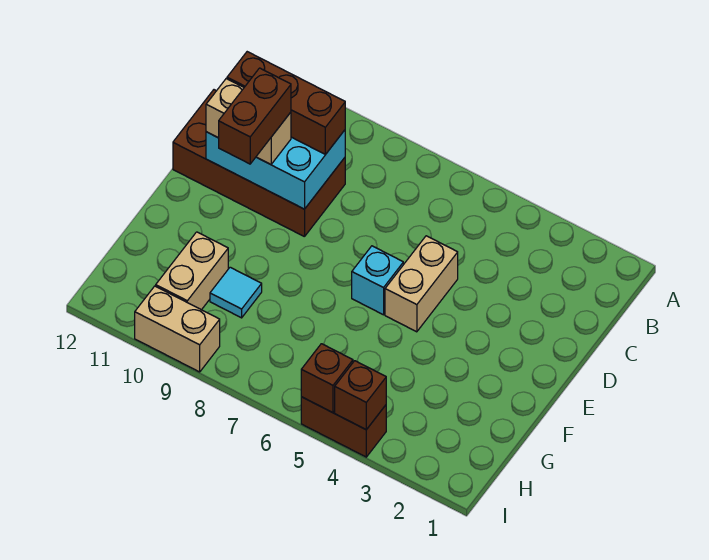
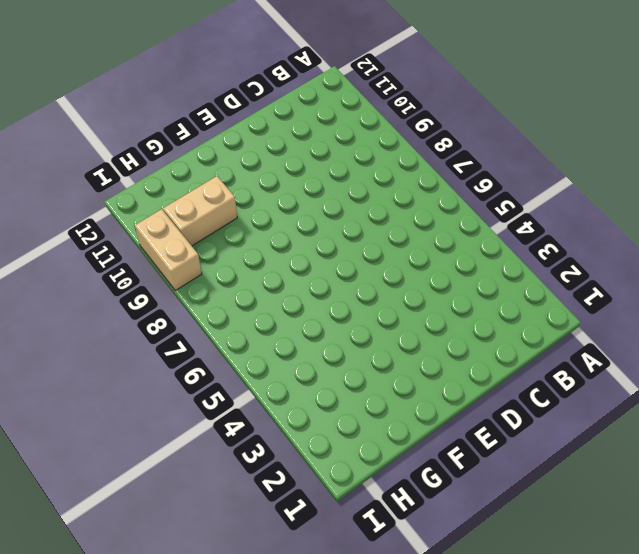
none -> brown brick C9:D12 level 1
none -> tan brick D5:E5 level 1
none -> cyan brick E6 level 1

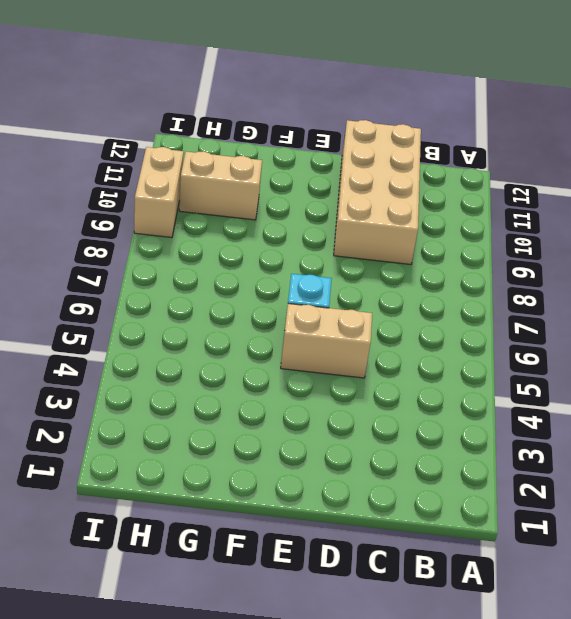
tan brick C9:D12 level 1 -> brown brick C9:D12 level 1
none -> cyan tile G9 level 1
none -> brown brick I4:I5 level 1
none -> cyan brick C9:D11 level 2

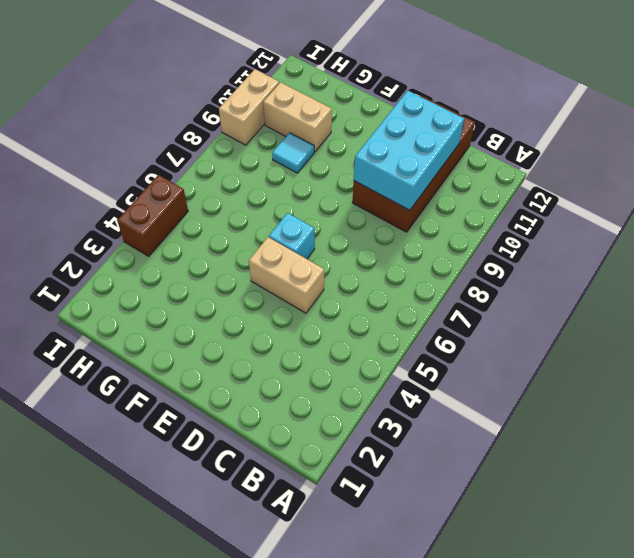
none -> brown brick I4 level 2
none -> brown brick I5 level 2
none -> brown brick C9:C11 level 3

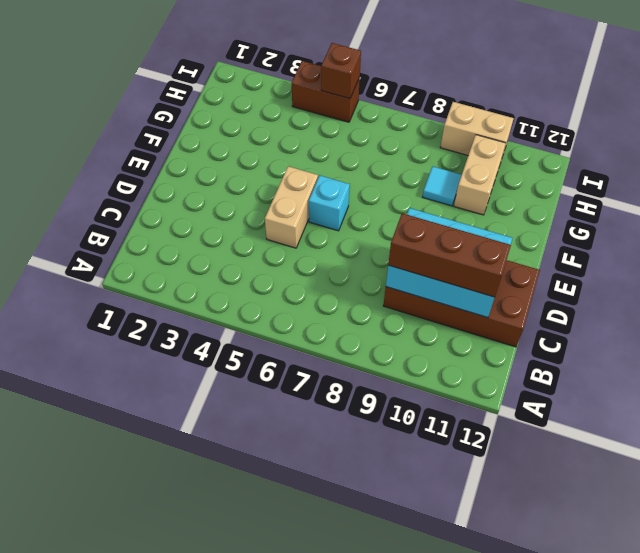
none -> brown brick I4 level 2
none -> tan brick D10:D11 level 3
none -> brown brick D10:E10 level 4

